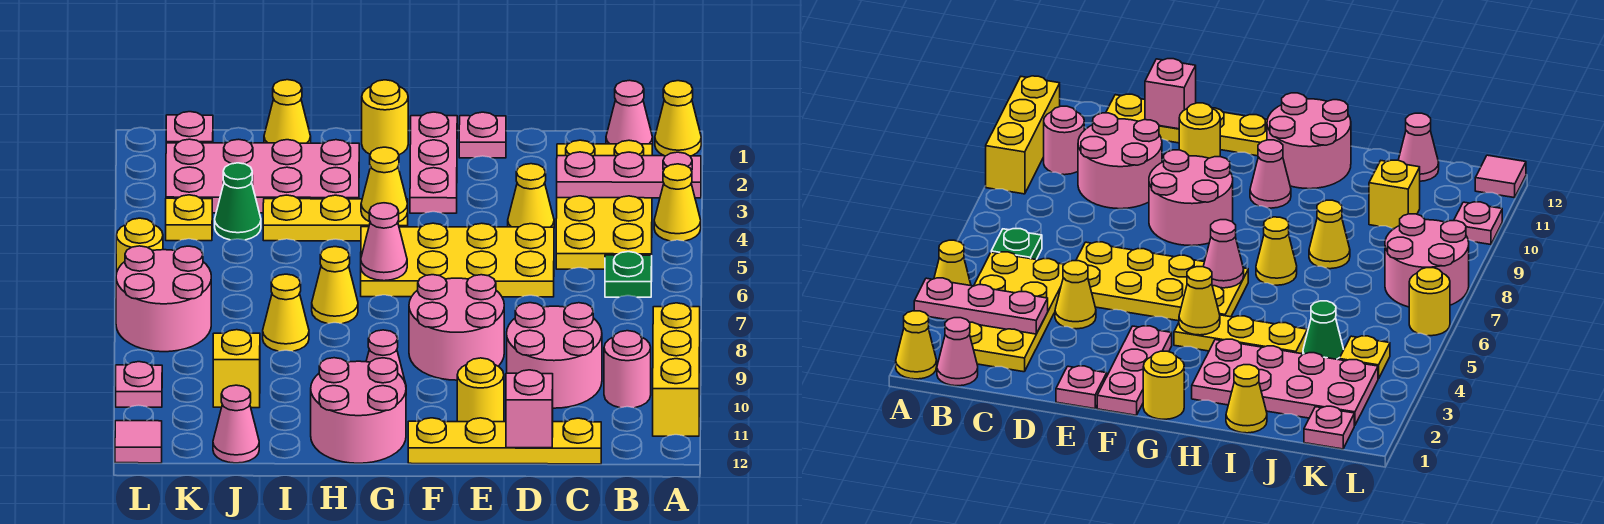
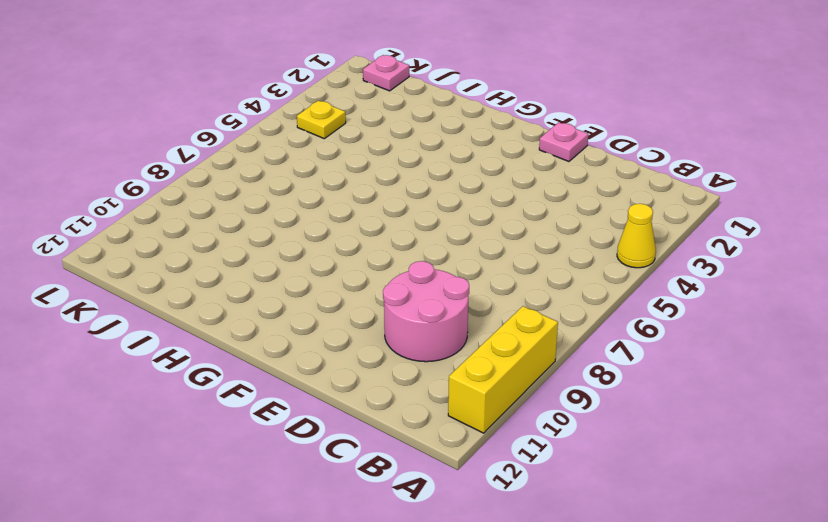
none -> yellow cone A1 level 1
none -> pink cone B1 level 1
none -> yellow plate B2:C5 level 1
none -> green plate B6 level 1

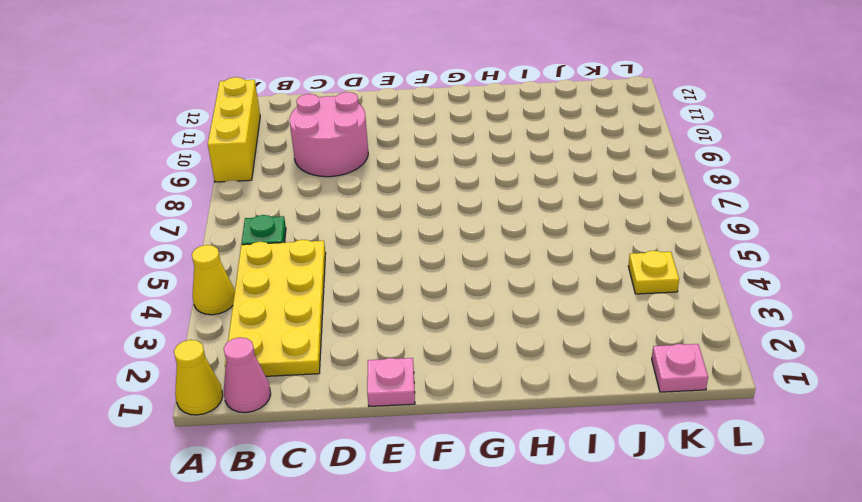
none -> pink round brick B10 level 1
none -> yellow plate C12:F12 level 1
none -> yellow cone D4 level 1
none -> yellow plate D5:G6 level 1

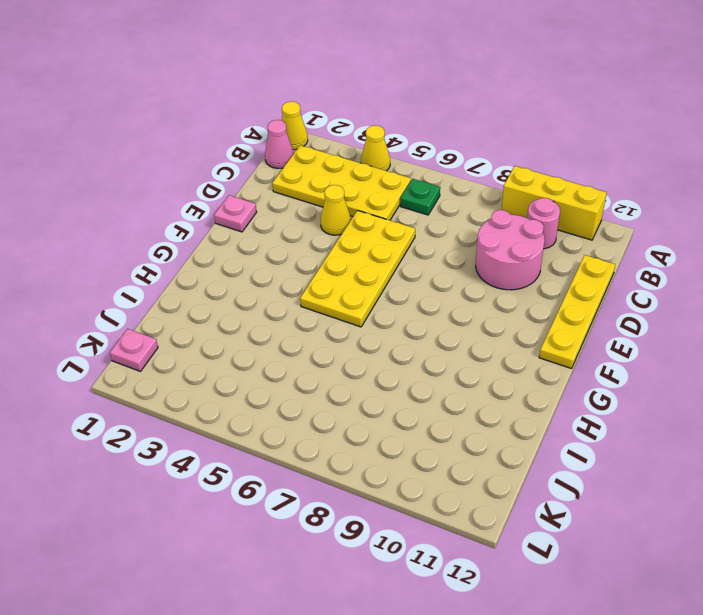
none -> pink round brick E8:F9 level 1
none -> yellow round brick E11 level 1
none -> pink plate F1:F3 level 1
none -> yellow round brick G1 level 1

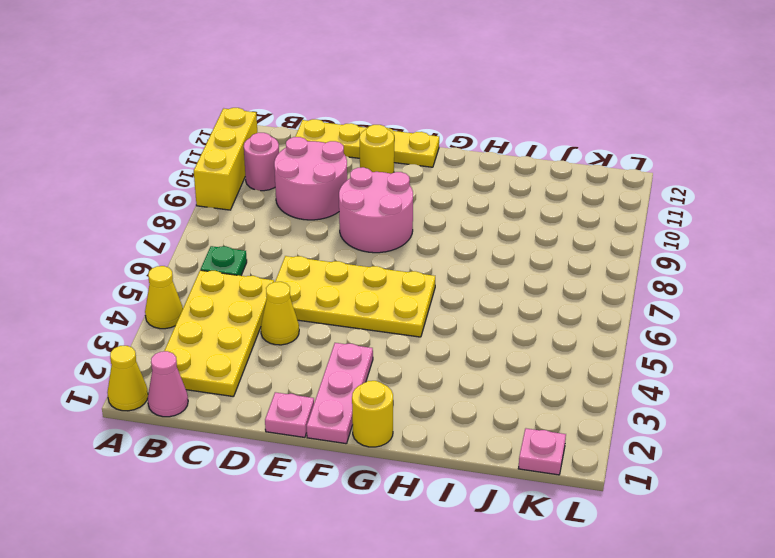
none -> yellow plate G4:I4 level 1
none -> pink cone G10 level 1
none -> pink round brick G11:H12 level 1
none -> pink plate H2:K3 level 1

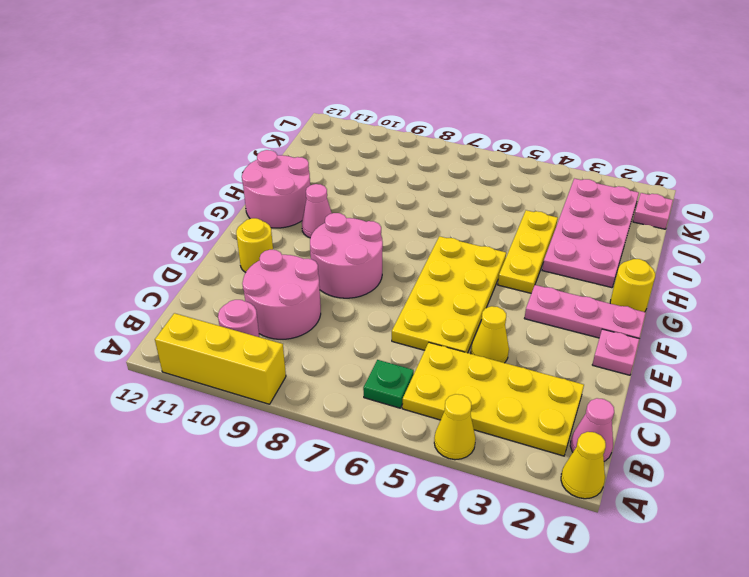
none -> yellow plate C12:F12 level 1
none -> yellow cone H7 level 1
none -> yellow cone I1 level 1
none -> yellow cone I8 level 1

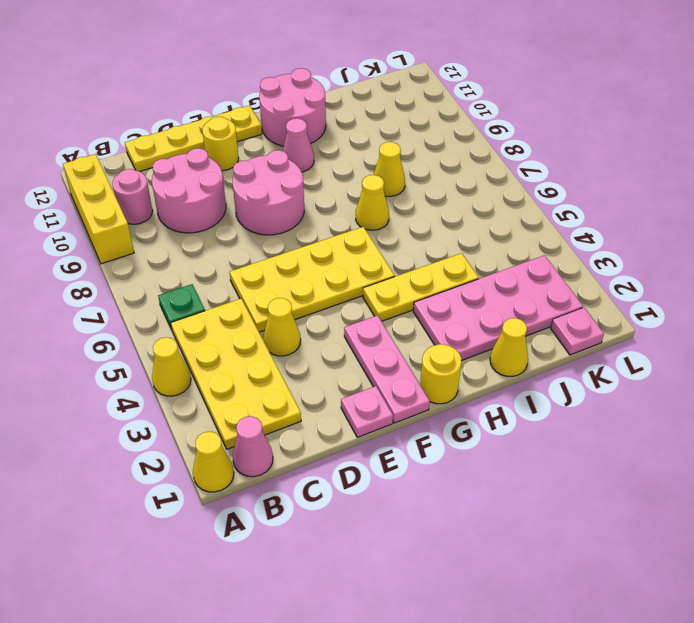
none -> green cone J4 level 1
none -> yellow brick J10 level 1
none -> pink cone J12 level 1
none -> yellow plate K4 level 1

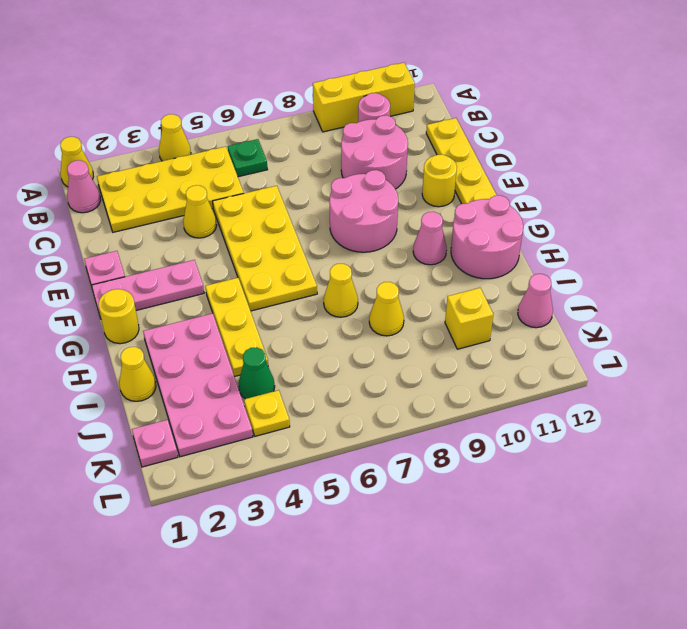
none -> pink round brick K7:L8 level 1
none -> yellow round brick L6 level 1
none -> pink plate L10 level 1
none -> pink tile L12 level 1

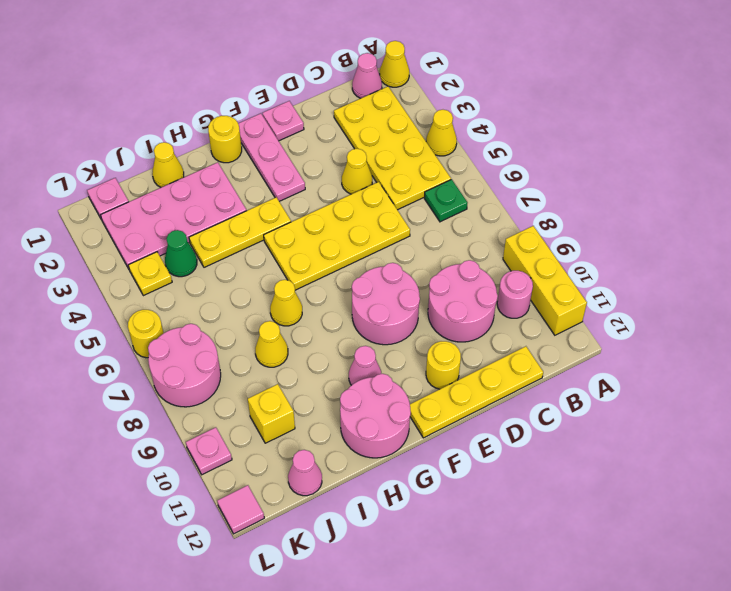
none -> pink plate A3:C3 level 2
none -> pink brick D12 level 2
none -> yellow cone G4 level 2
none -> pink cone G6 level 2

